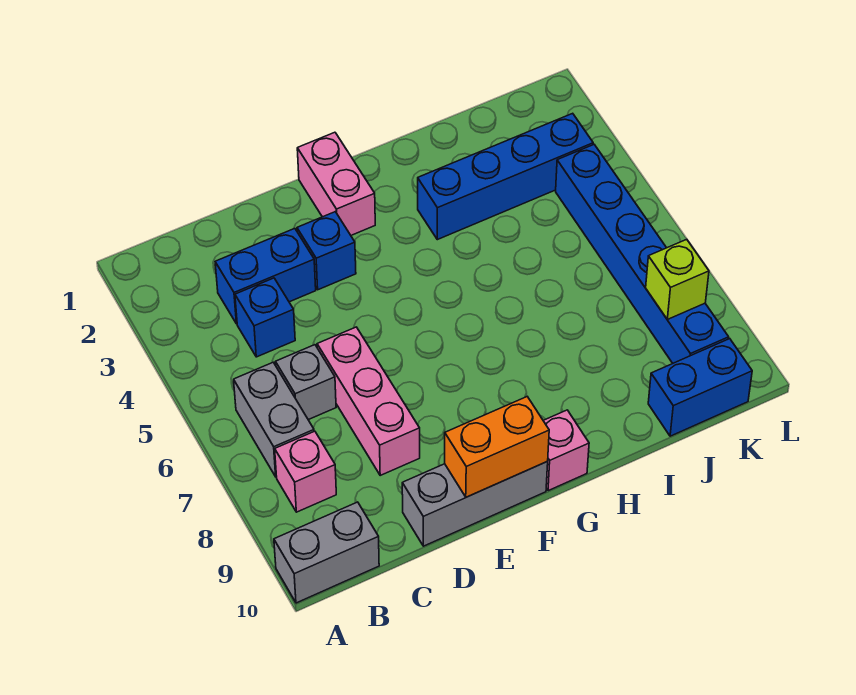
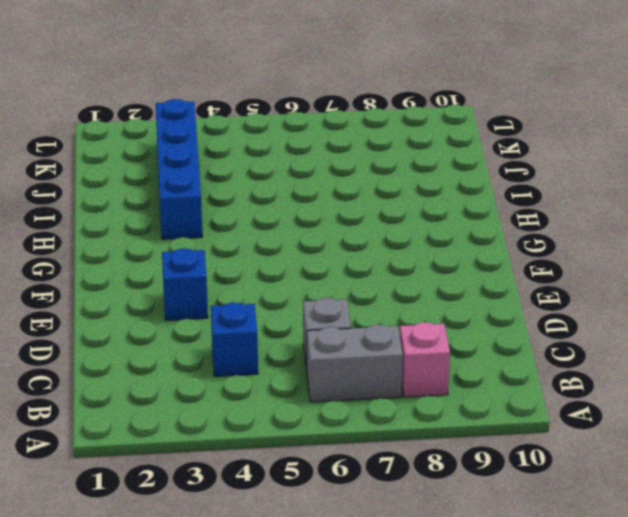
none -> grey brick A10:B10 level 1
none -> blue brick C3:D3 level 1
none -> pink brick D6:D8 level 1

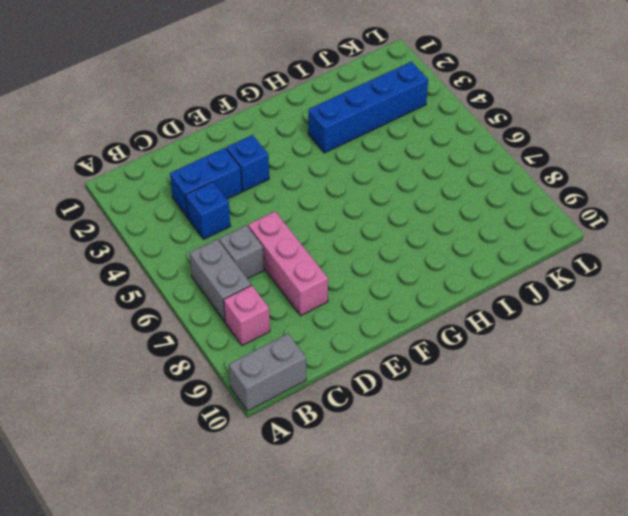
none -> grey brick D10:F10 level 1
none -> pink brick F1:F2 level 1
none -> pink brick G10 level 1

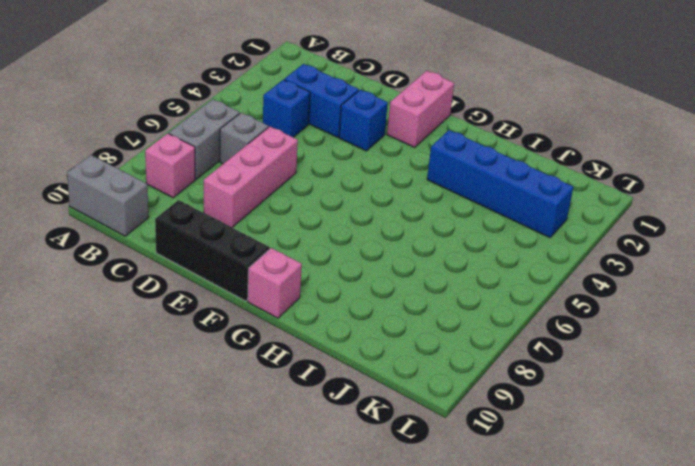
black brick D10:F10 level 1 -> grey brick D10:F10 level 1
none -> blue brick J10:K10 level 1
none -> blue brick K4:K9 level 1
none -> orange brick E10:F10 level 2

